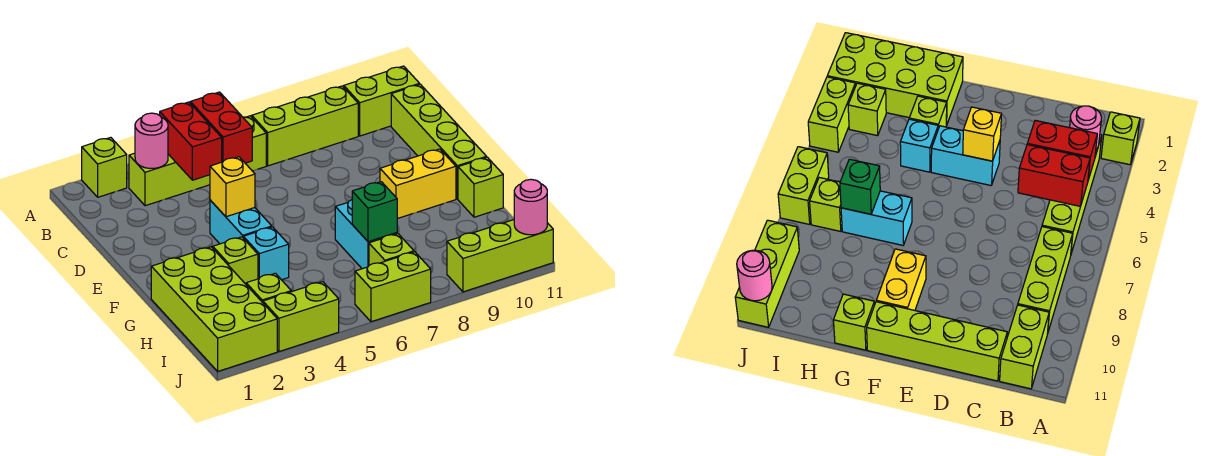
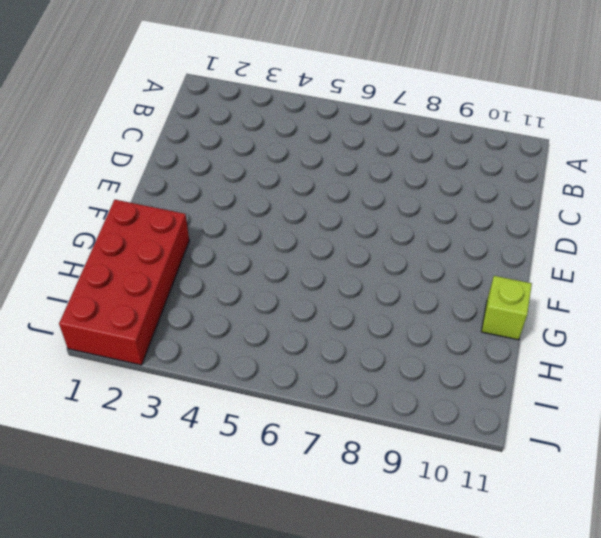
red brick G1:J2 level 1 -> lime brick G1:J2 level 1
none -> lime brick A2 level 1
none -> lime brick B3:B6 level 1
none -> lime brick B7:B9 level 1

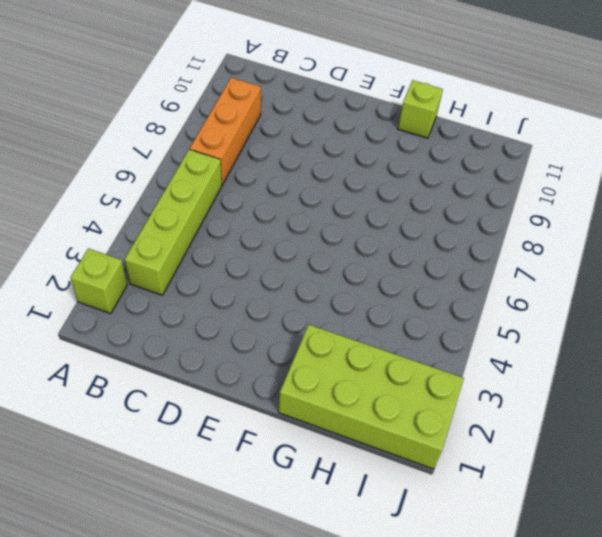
orange brick B7:B9 level 1 -> lime brick B7:B9 level 1
none -> lime brick B10:B11 level 1
none -> lime brick C11:F11 level 1
none -> cyan brick E4:F4 level 1

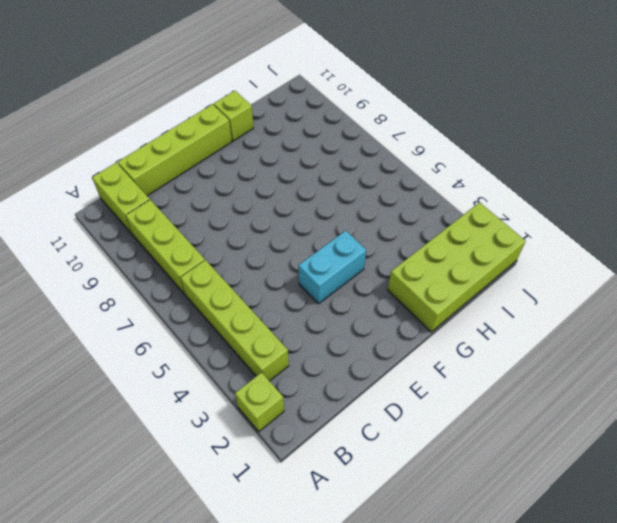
none -> yellow brick F9:F10 level 1
none -> lime brick G3 level 1
none -> cyan brick G4 level 1

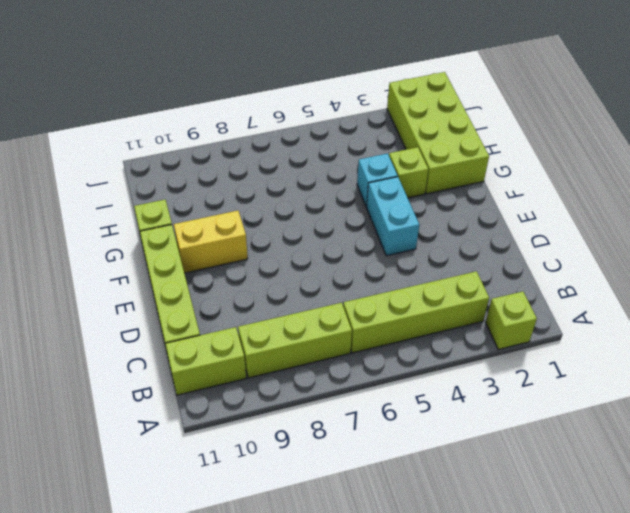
none -> cyan brick G7:H7 level 1
none -> lime brick I3 level 1
none -> lime brick I7 level 1

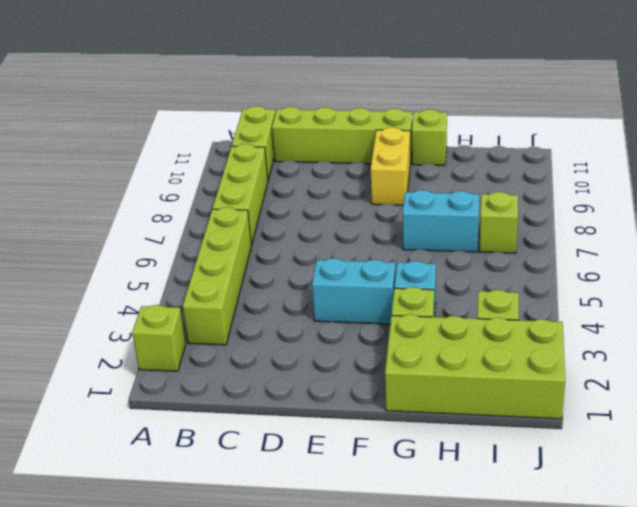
none -> lime brick J3:J4 level 1
none -> lime brick J6:J7 level 1
none -> lime brick J9:J11 level 1

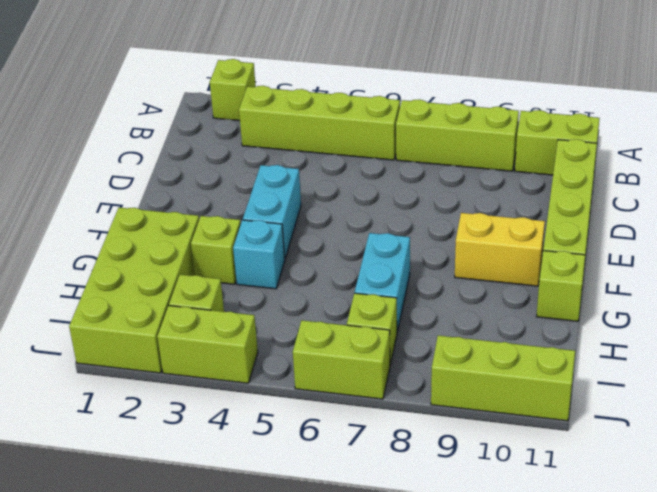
none -> pink round brick B3 level 2
none -> red brick B4:C4 level 2
none -> red brick B5:C5 level 2

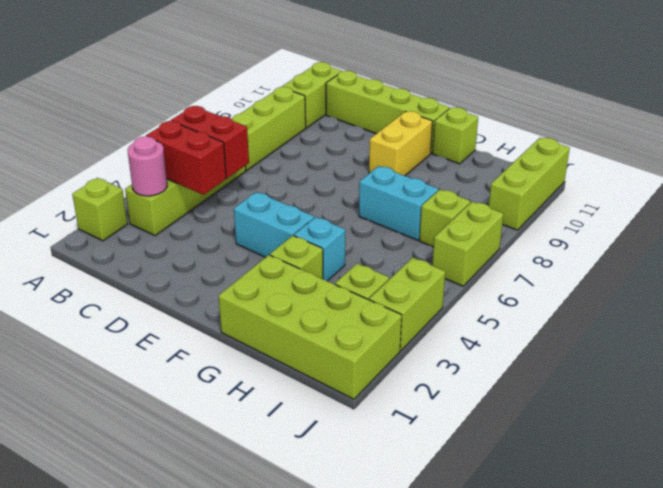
none -> yellow brick E4 level 2
none -> green brick H7 level 2
none -> pink round brick J11 level 2

